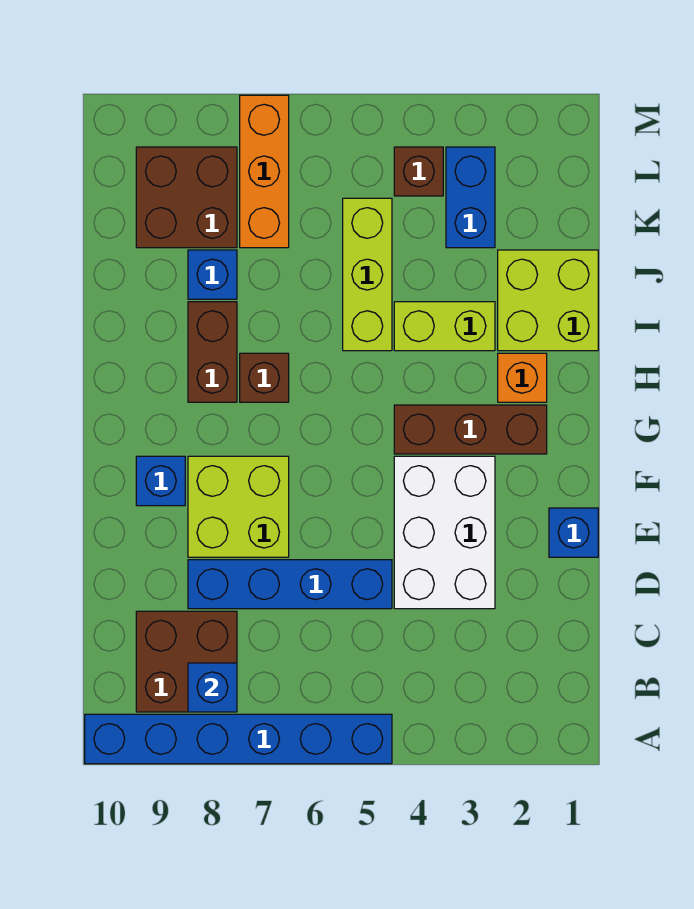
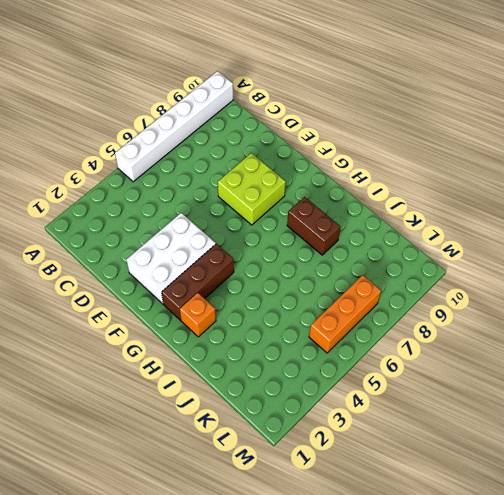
white brick A5:A10 level 1 -> blue brick A5:A10 level 1
white brick E2:F4 level 1 -> white brick D3:F4 level 1
orange brick L5:L7 level 1 -> orange brick K7:M7 level 1
none -> brown brick B8:C9 level 1
none -> blue brick D5:D8 level 1
none -> blue brick E1 level 1

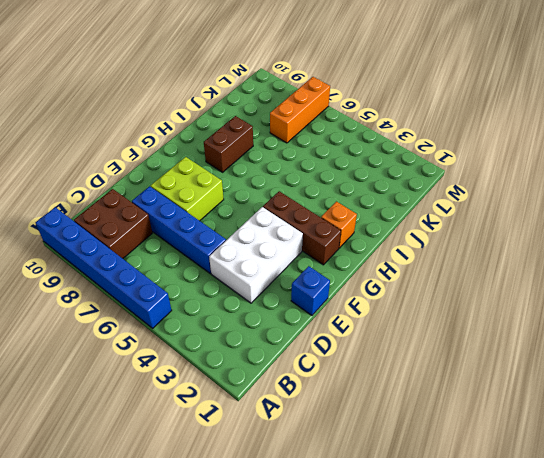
none -> blue brick F9 level 1
none -> brown brick H7 level 1
none -> lime brick I1:J2 level 1

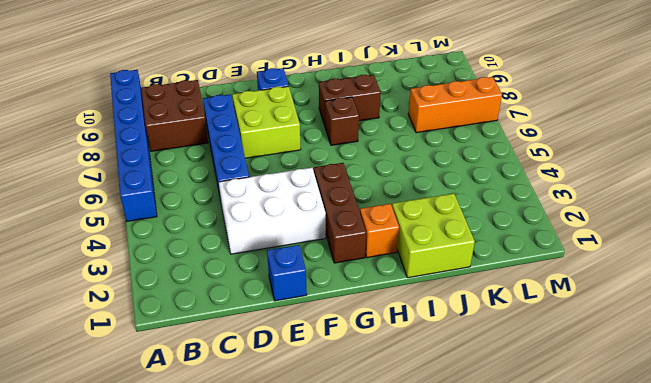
none -> lime brick I3:I4 level 1
none -> lime brick I5:K5 level 1
none -> blue brick J8 level 1

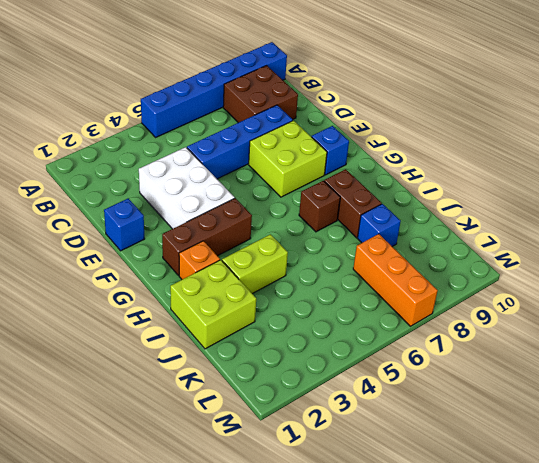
none -> lime brick I5:K5 level 1
none -> blue brick K3:L3 level 1
none -> brown brick K8:L9 level 1

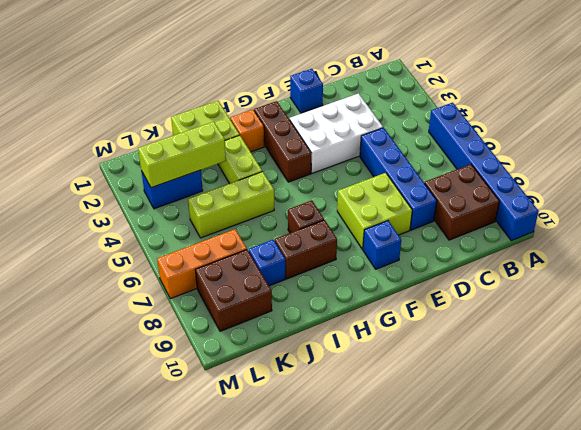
lime brick J3:L3 level 2 -> none
none -> brown brick L4 level 1
none -> blue brick B8 level 2

